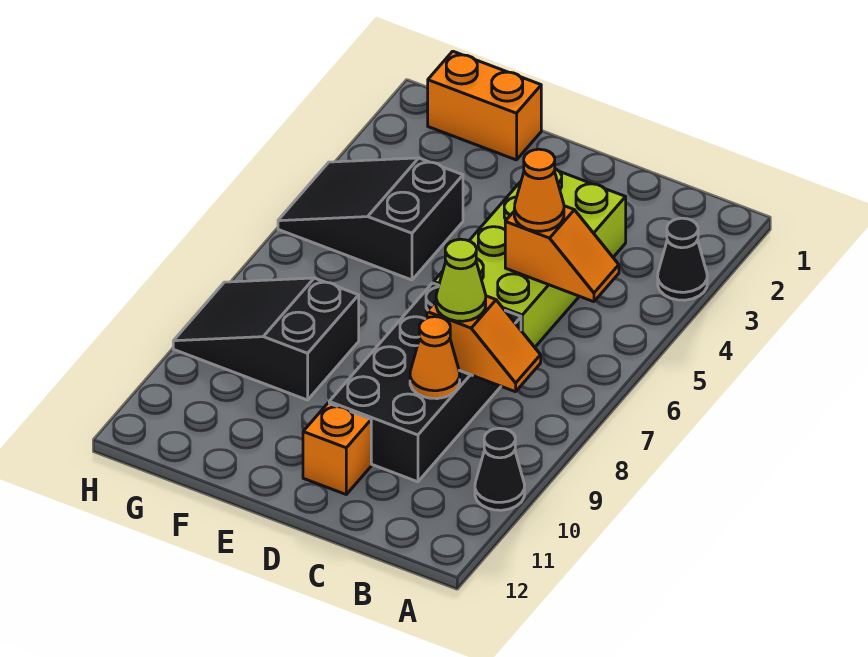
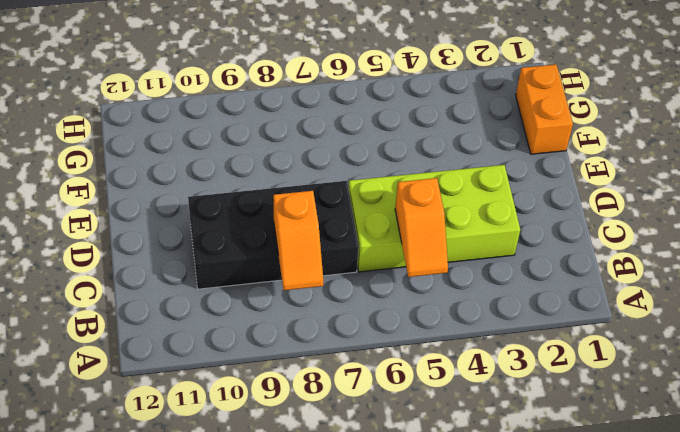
none -> black cone A3 level 1
none -> black cone A10 level 1
none -> orange brick D11 level 1

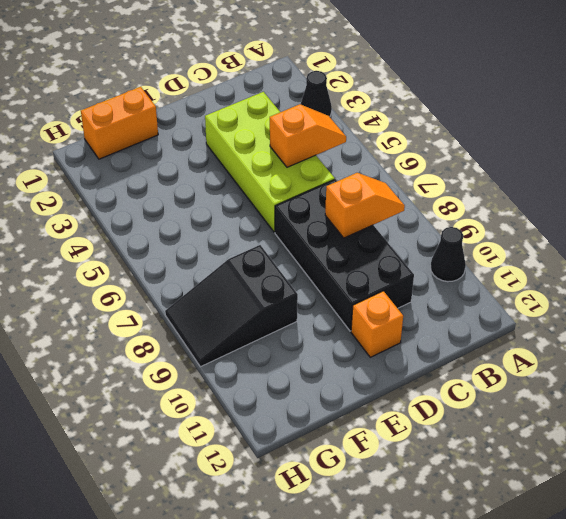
none -> black slope F4:H5 level 1 top F
none -> orange cone C9 level 2
none -> orange cone C5 level 3

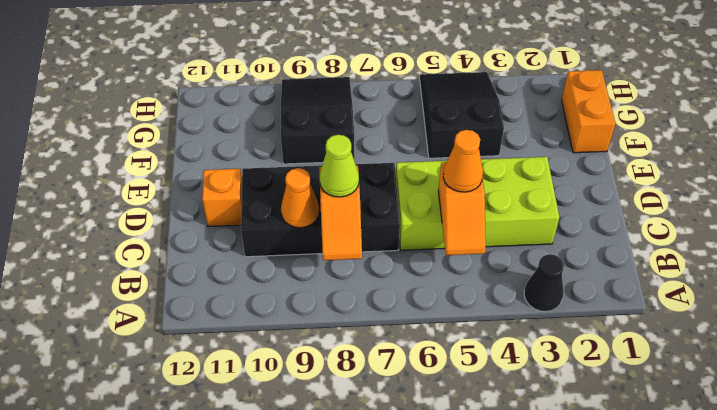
none -> black cone A10 level 1

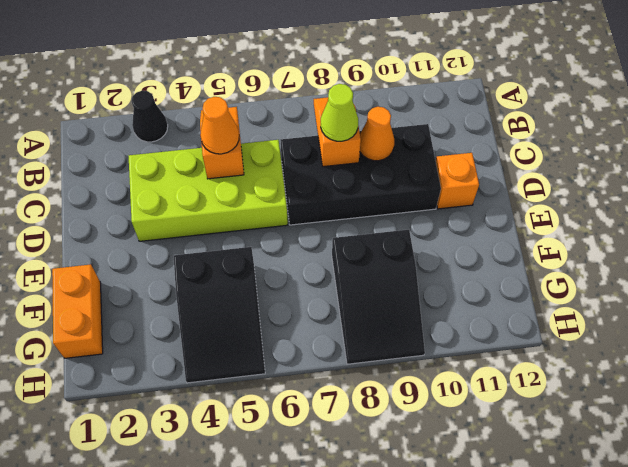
none -> black cone A10 level 1

